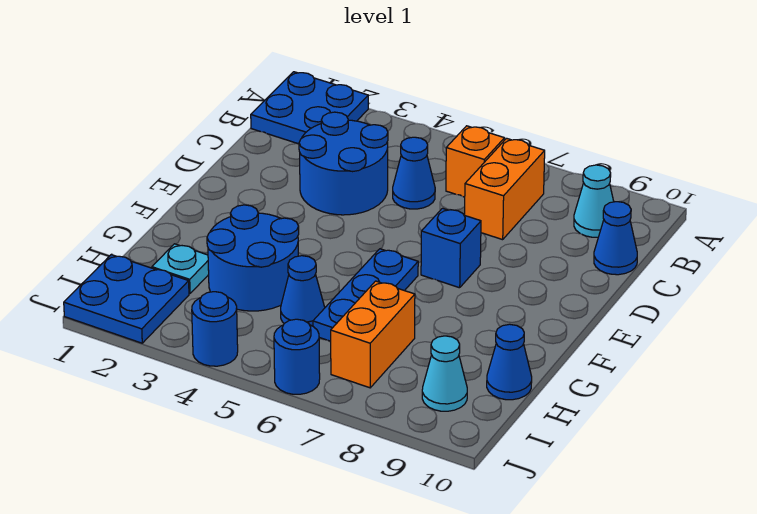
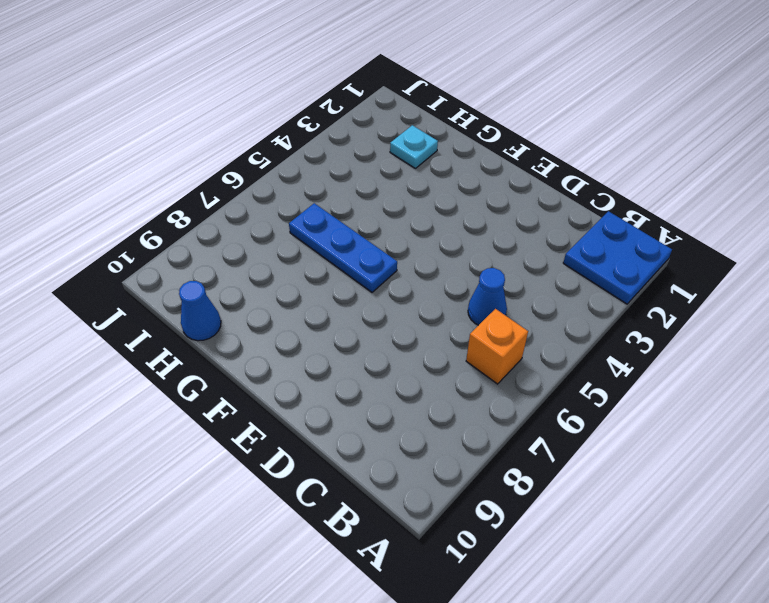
none -> orange brick B7:C7 level 1
none -> cyan cone B9 level 1
none -> blue round brick C3:D4 level 1

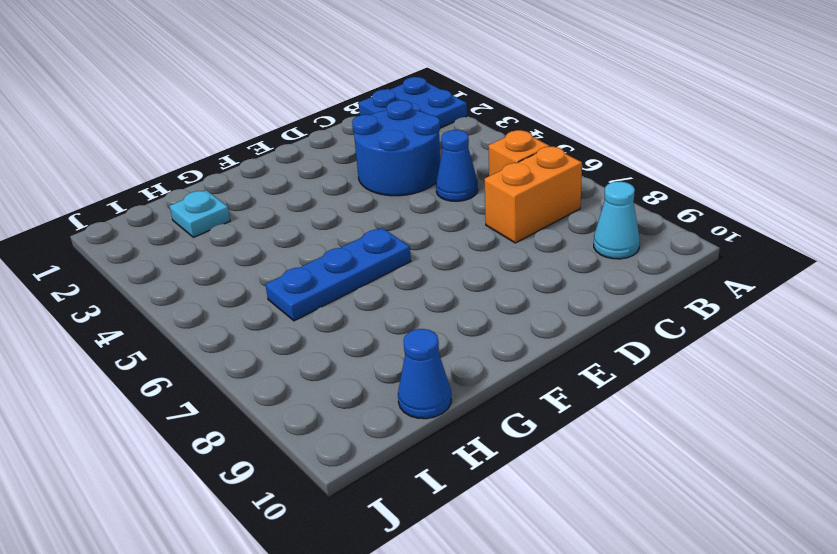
none -> blue cone C10 level 1
none -> blue brick E7 level 1
none -> blue round brick G3:H4 level 1

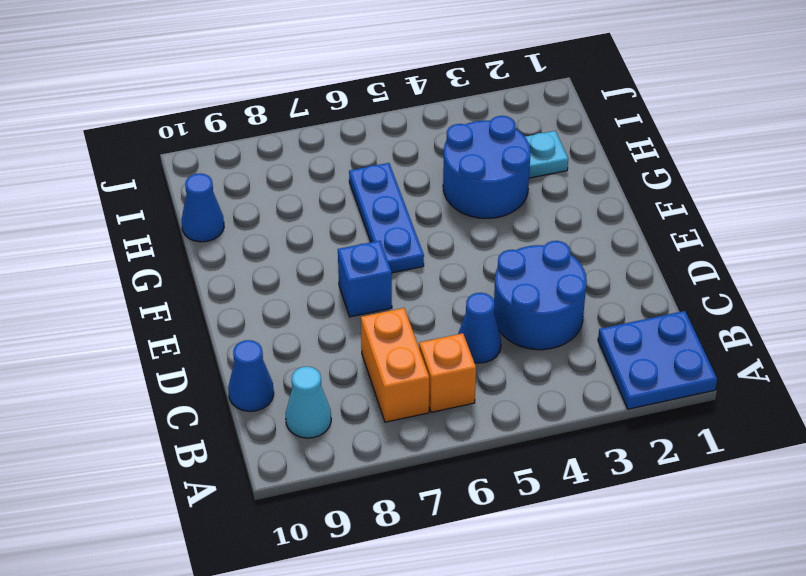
none -> blue cone H5 level 1
none -> orange brick H7:I7 level 1
none -> blue plate I1:J2 level 1

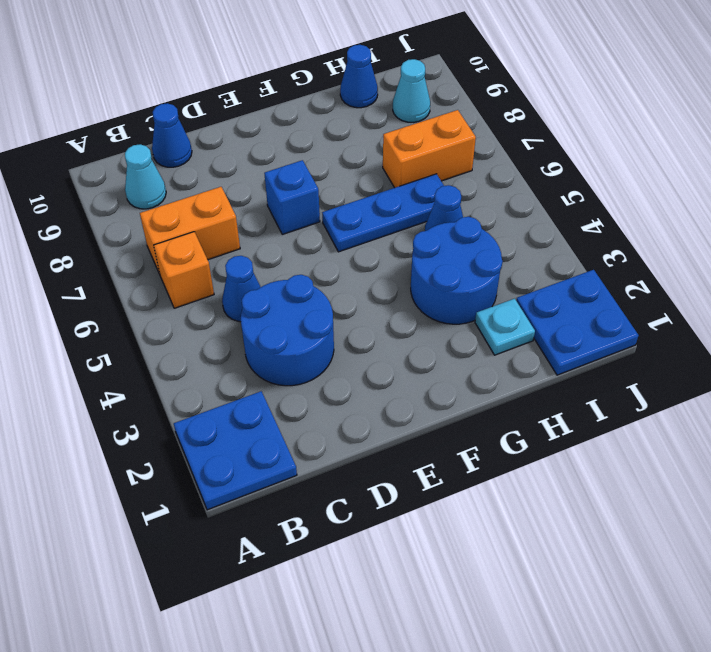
none -> blue round brick J4 level 1
none -> blue round brick J6 level 1

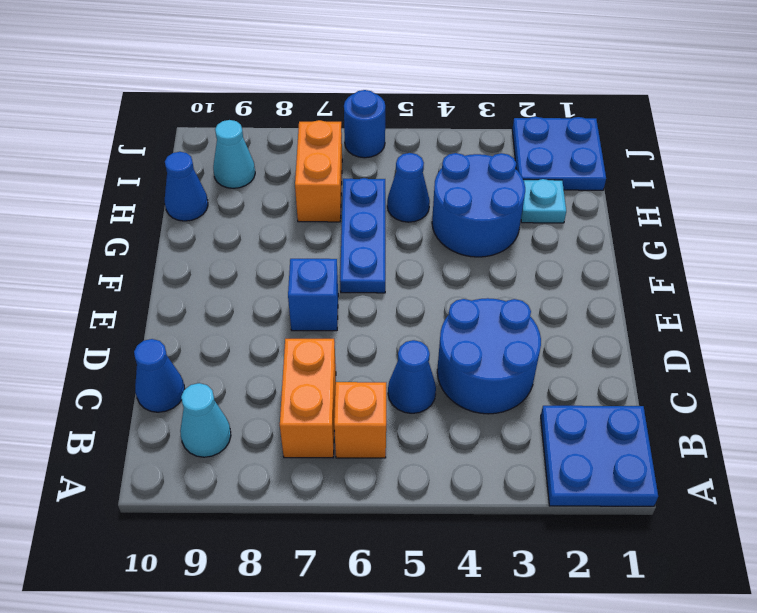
none -> blue round brick J4 level 1

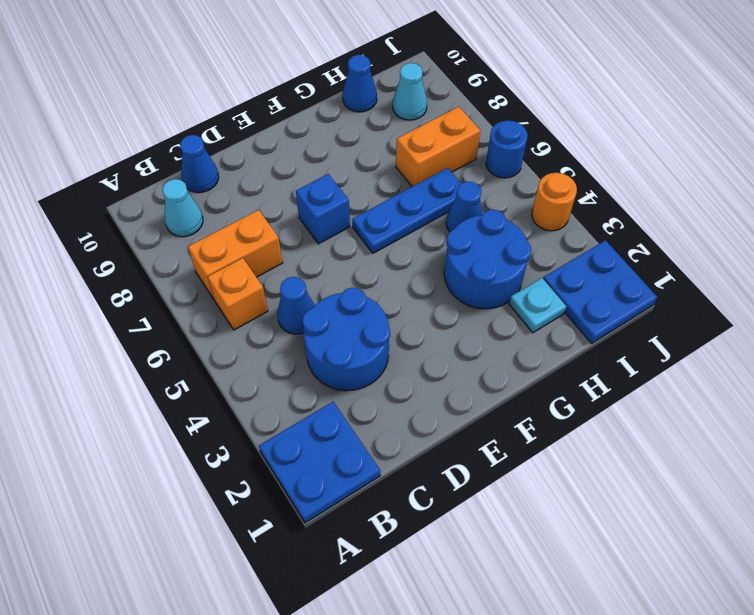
orange round brick J4 level 1 -> blue round brick J4 level 1

